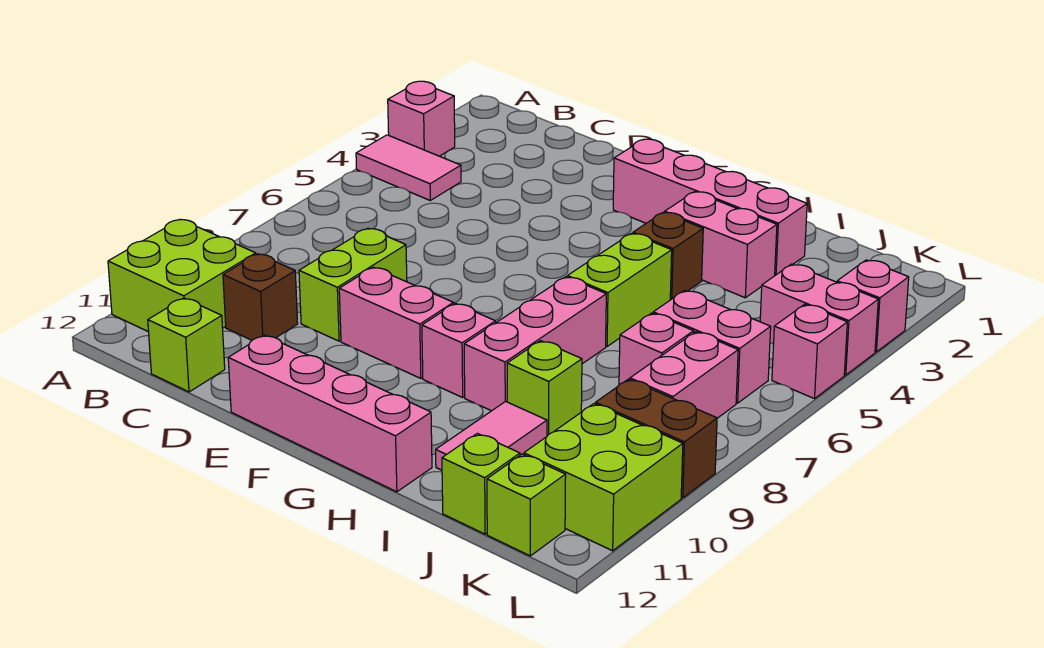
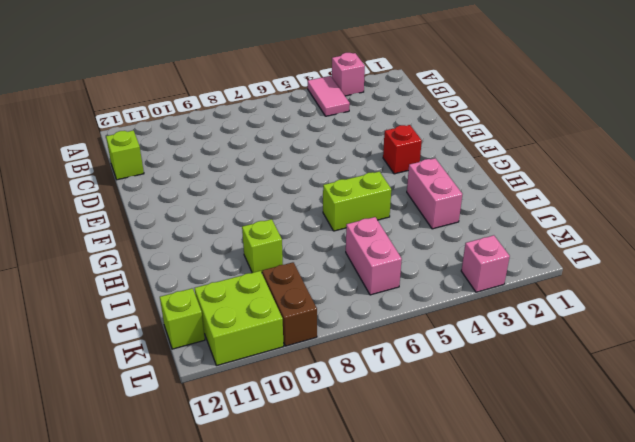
red brick F3 level 1 -> none
none -> lime brick A10:B11 level 1
none -> brown brick C10 level 1
none -> lime brick D8:D9 level 1

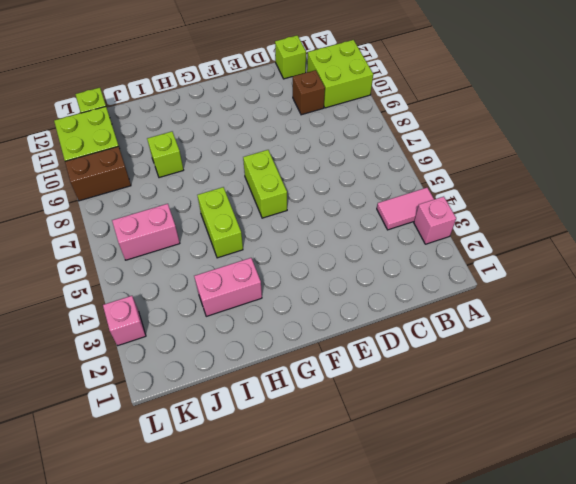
lime brick F6:F7 level 1 -> lime brick D8:D9 level 1
none -> pink brick E9:F9 level 1
none -> pink brick E12:H12 level 1
none -> pink brick F2:I2 level 1

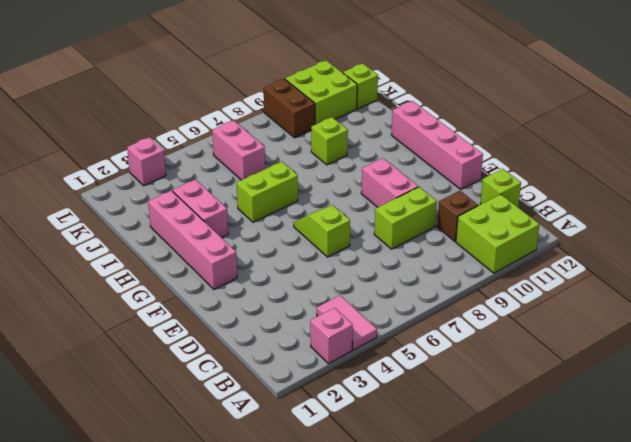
lime slope E6:F6 level 1 top E -> none
none -> pink brick G9 level 1
none -> brown brick H4 level 1
none -> pink brick H7:H9 level 1

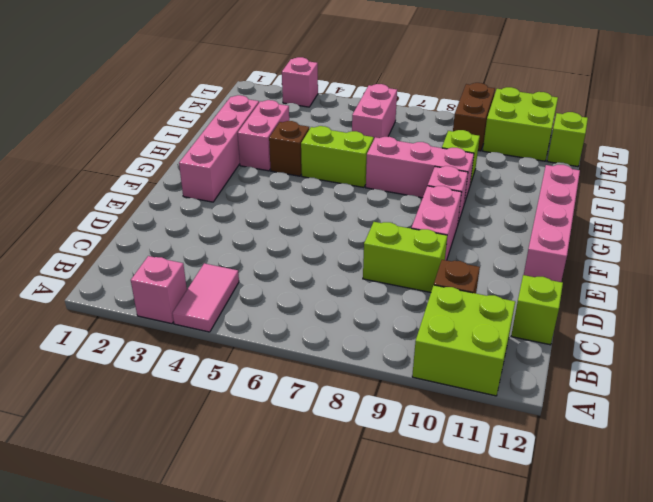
none -> pink tile I10:I11 level 1
none -> pink brick J7 level 1
none -> lime brick J12 level 1

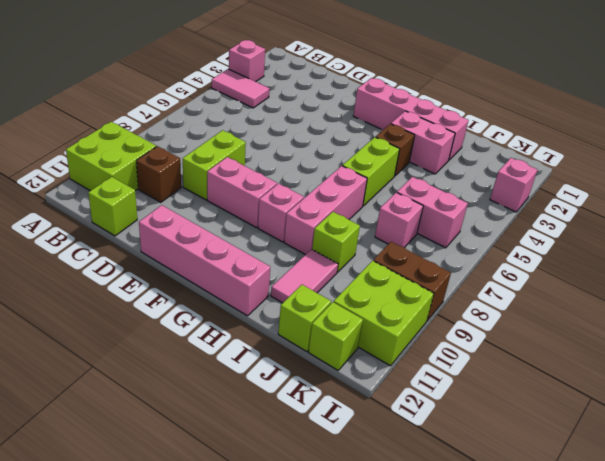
none -> pink brick K4:L4 level 1
none -> pink brick K7:K8 level 1
none -> pink brick L5 level 1

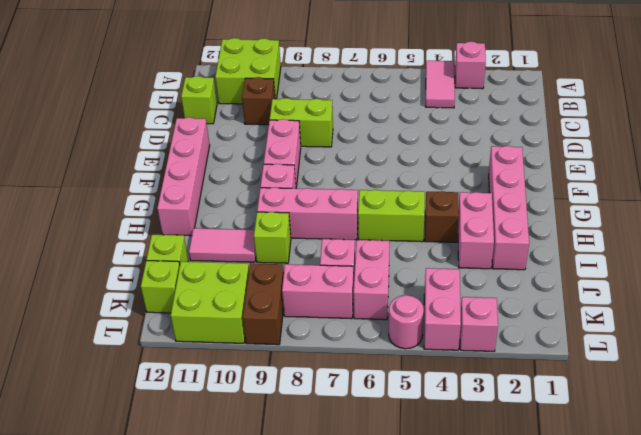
pink round brick L5 level 1 -> pink brick L5 level 1

